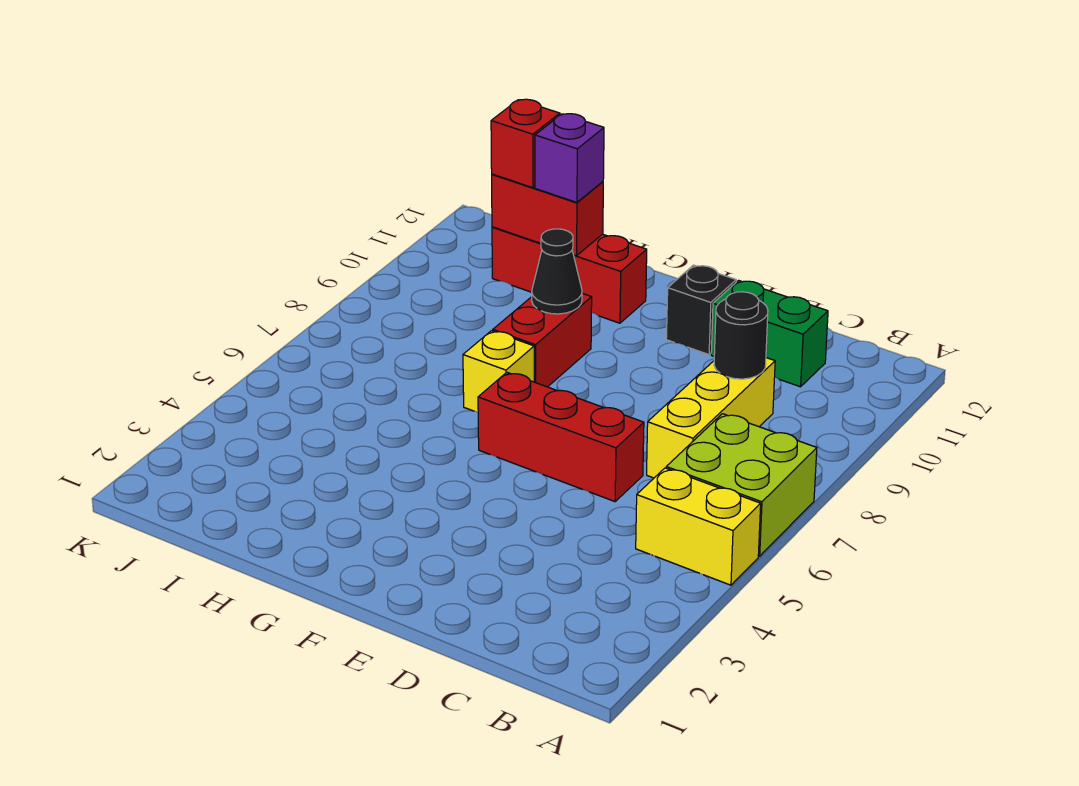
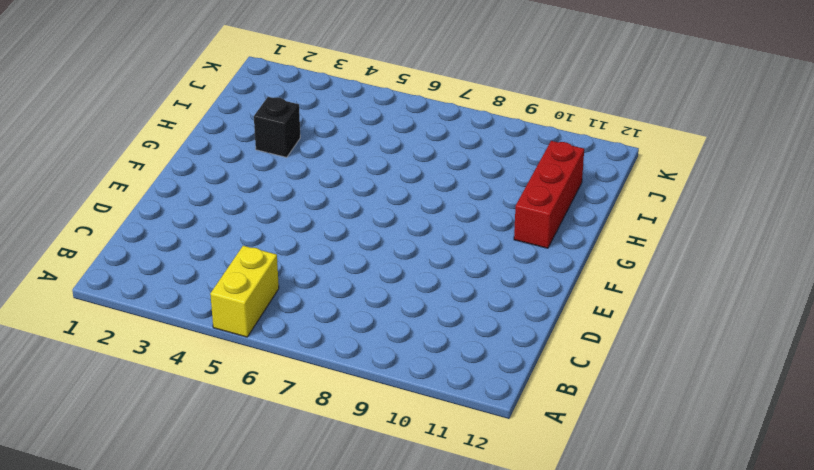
black brick H3 level 1 -> black brick E11 level 1
none -> lime brick A6:B7 level 1
none -> yellow brick C7:C9 level 1
none -> green brick C11:D11 level 1

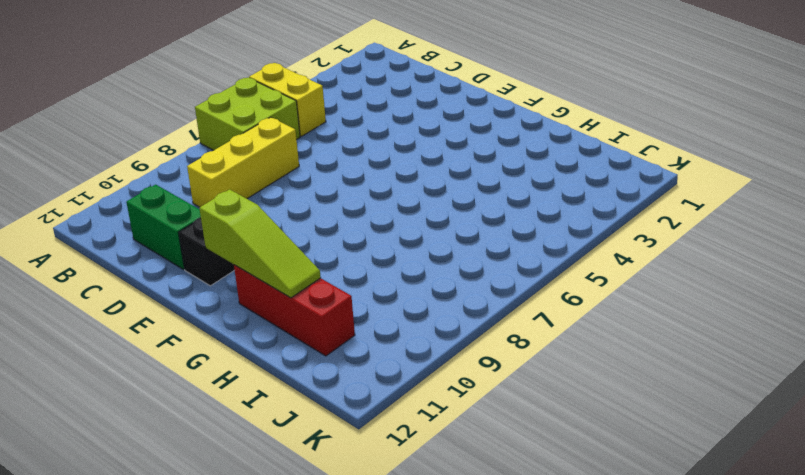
lime slope F11:H11 level 2 top F -> red brick H11:I11 level 2
none -> red brick D6:F6 level 1
none -> yellow brick G7 level 1
none -> red brick G8:G9 level 1

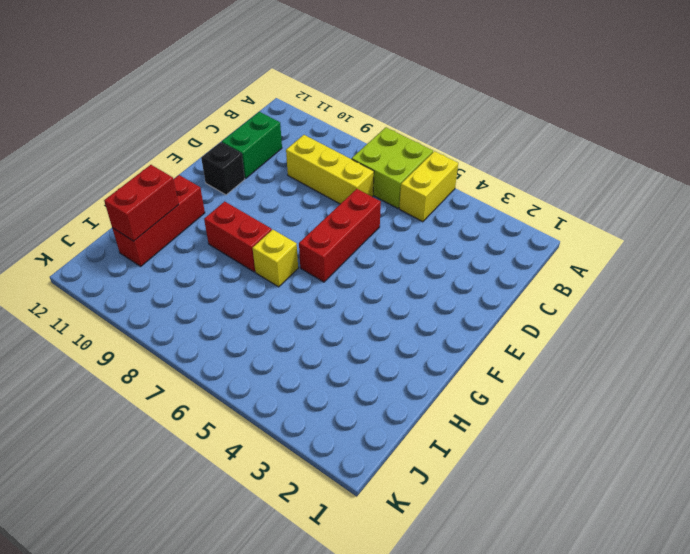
none -> black round brick C9 level 2
none -> black cone G9 level 2
none -> purple brick H11 level 3

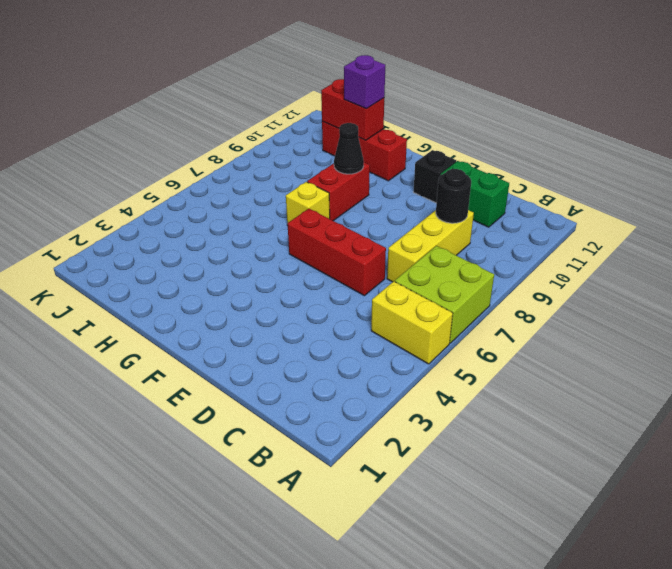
none -> red brick I11 level 3

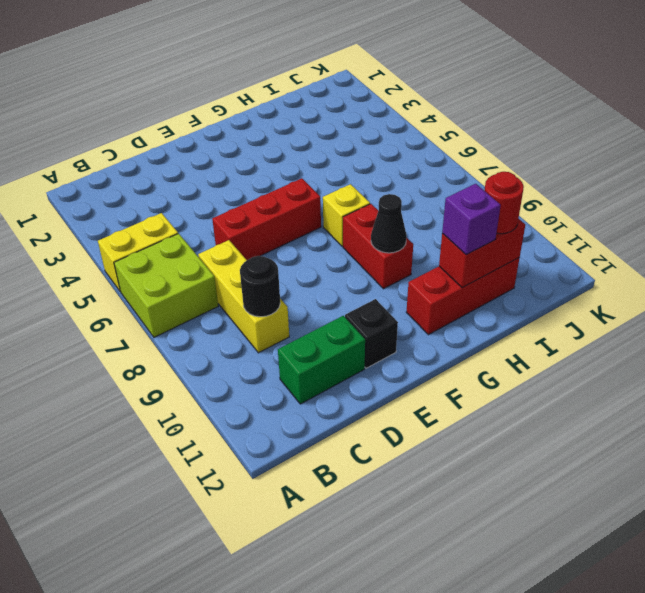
red round brick I11 level 3 -> red brick I11 level 3

